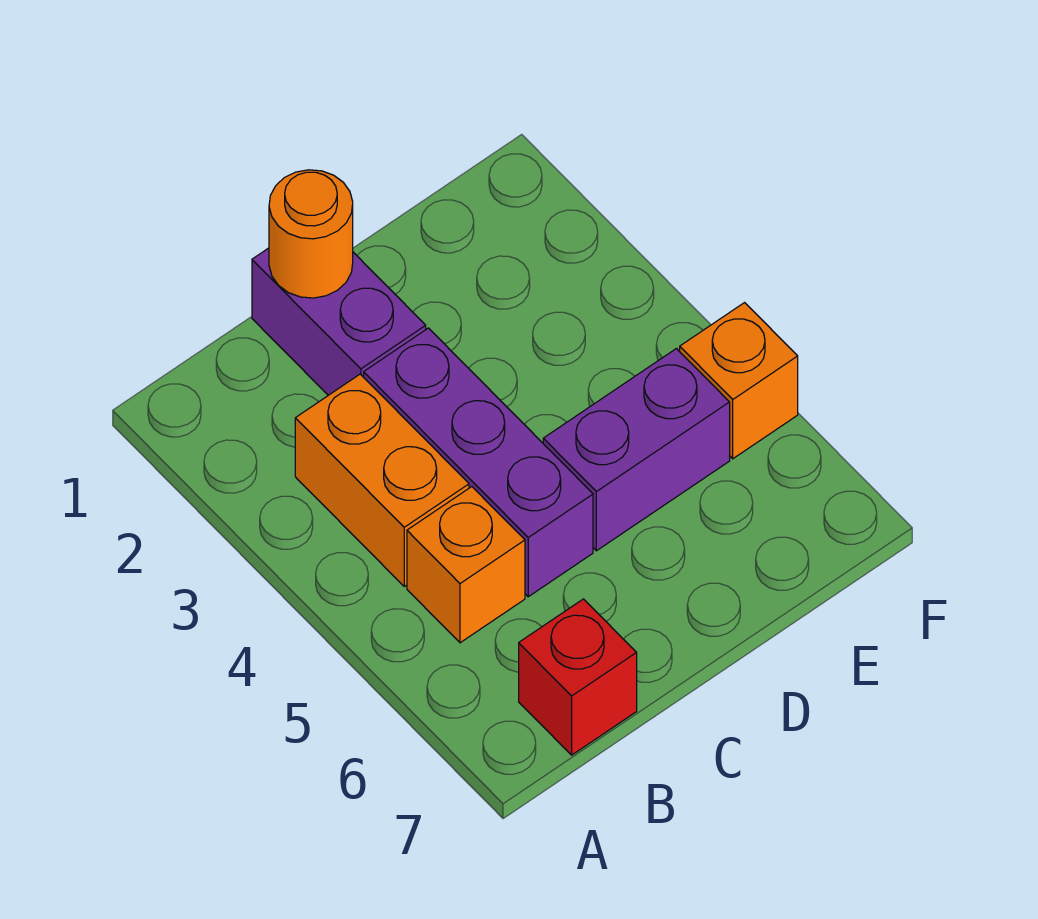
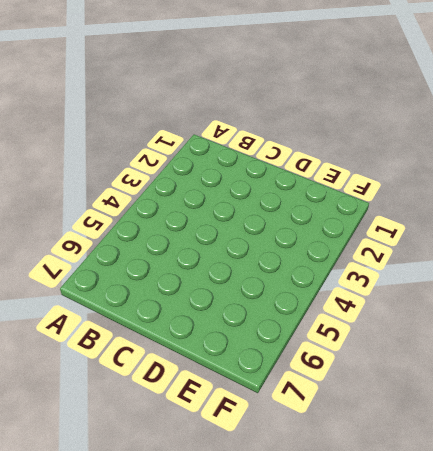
none -> orange brick B3:B4 level 1
none -> orange brick B5 level 1

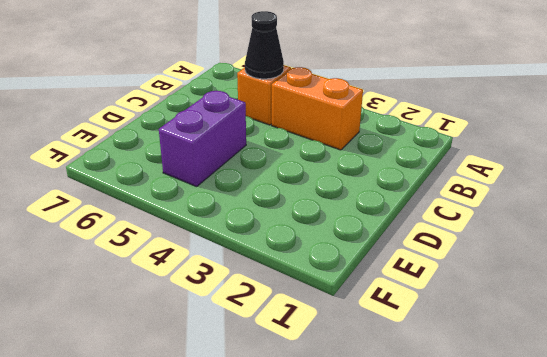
black cone B5 level 2 -> none
none -> red brick B7 level 1
none -> purple brick C1:C2 level 1

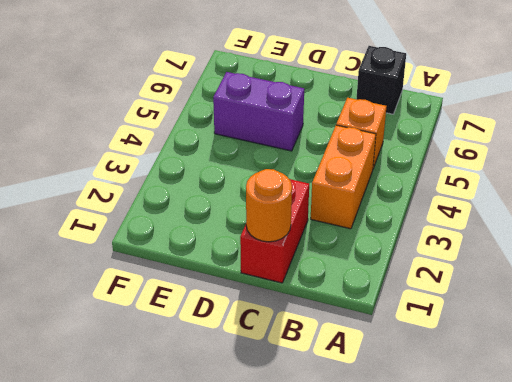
black brick B7 level 1 -> red brick B7 level 1
red brick C1:C2 level 1 -> purple brick C1:C2 level 1
none -> purple brick C3:C5 level 1
none -> orange brick F5 level 1

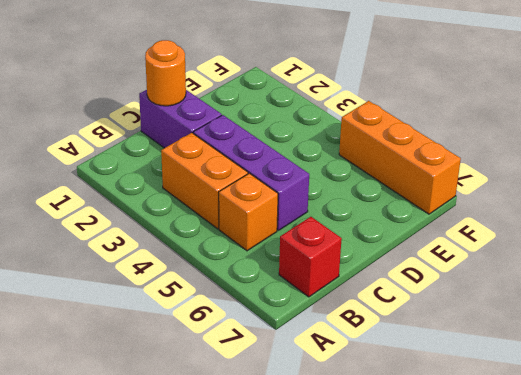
orange brick F5:F7 level 1 -> orange brick F5 level 1
none -> purple brick D5:E5 level 1

